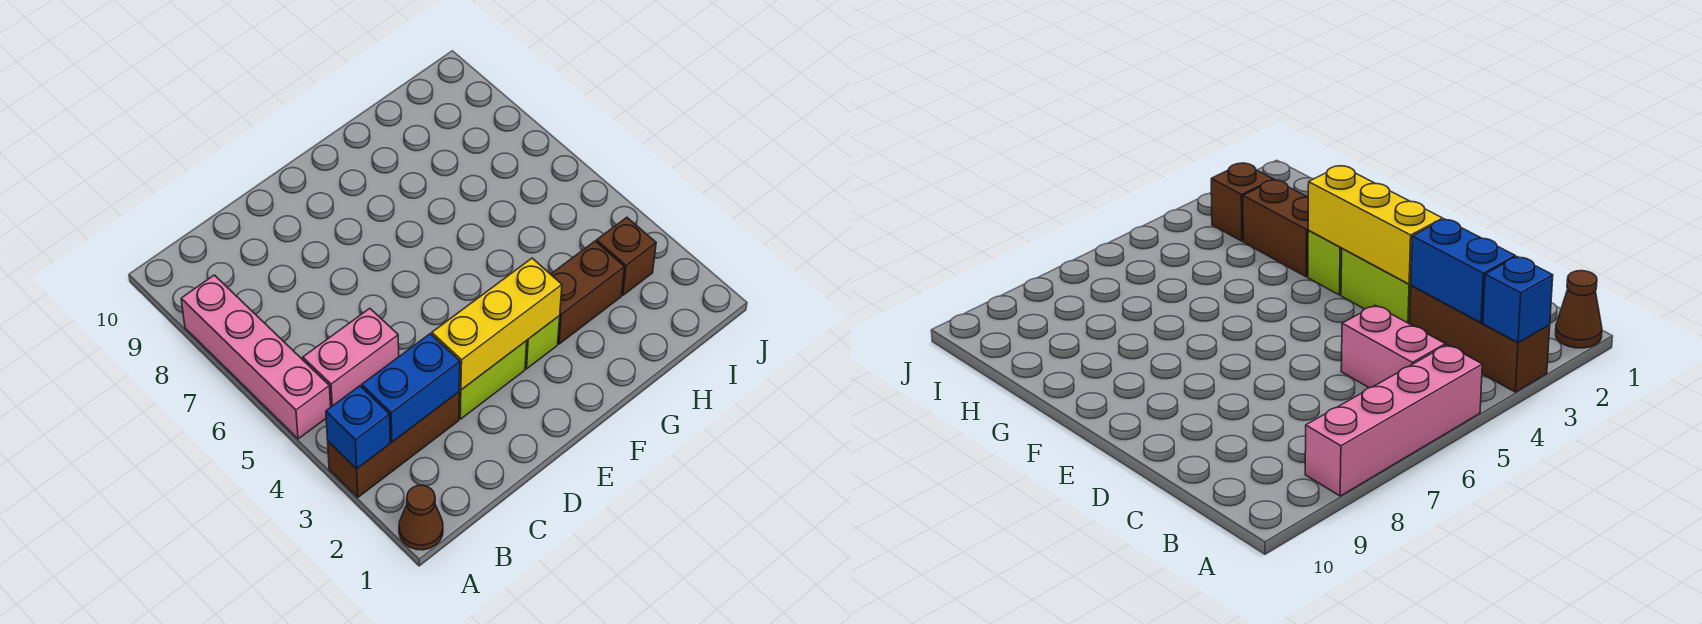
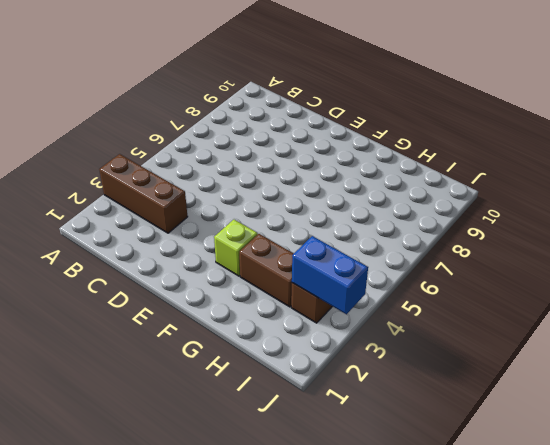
blue brick I3:J3 level 2 -> blue brick B3:C3 level 2
none -> brown cone A1 level 1
none -> pink brick A5:A8 level 1

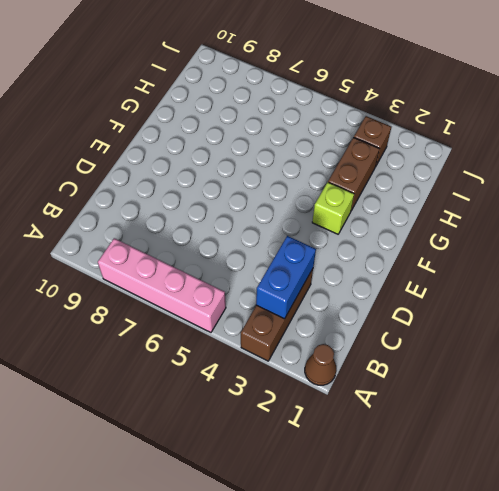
none -> pink brick B5:C5 level 1
none -> lime brick D3:E3 level 1

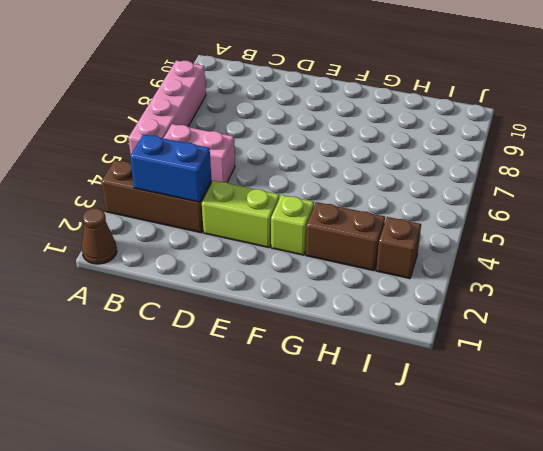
none -> blue brick A3 level 2
none -> yellow brick D3:F3 level 2

